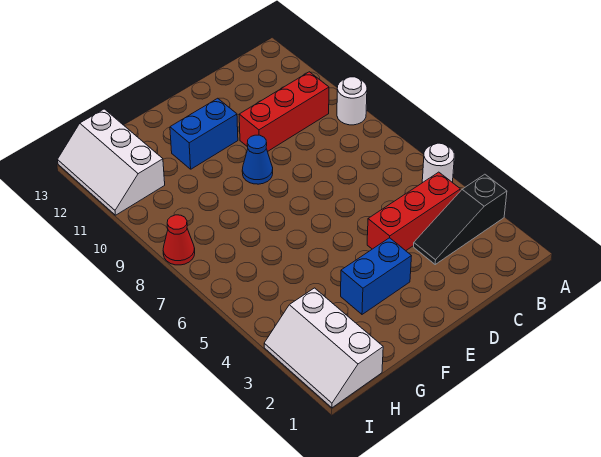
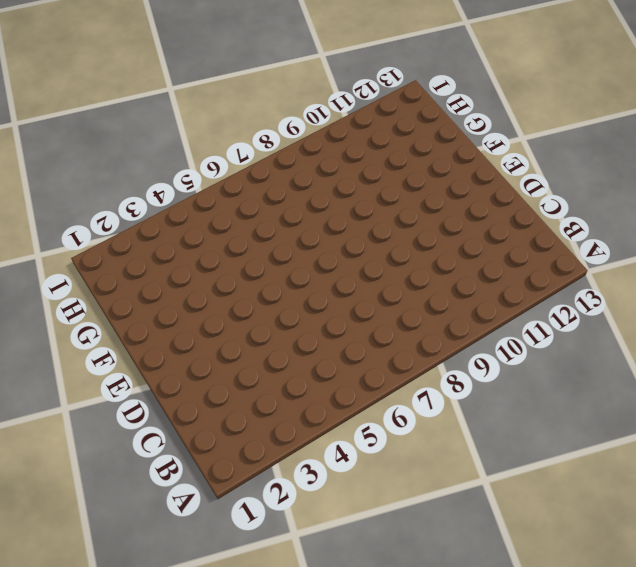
none -> black slope A3:C3 level 1 top A
none -> white round brick A5 level 1

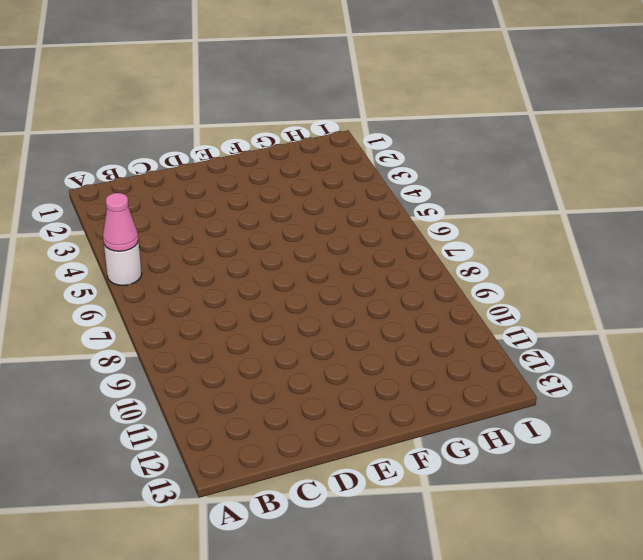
pink cone A5 level 2 -> none
none -> black slope A3:C3 level 1 top A
none -> white round brick A9 level 1

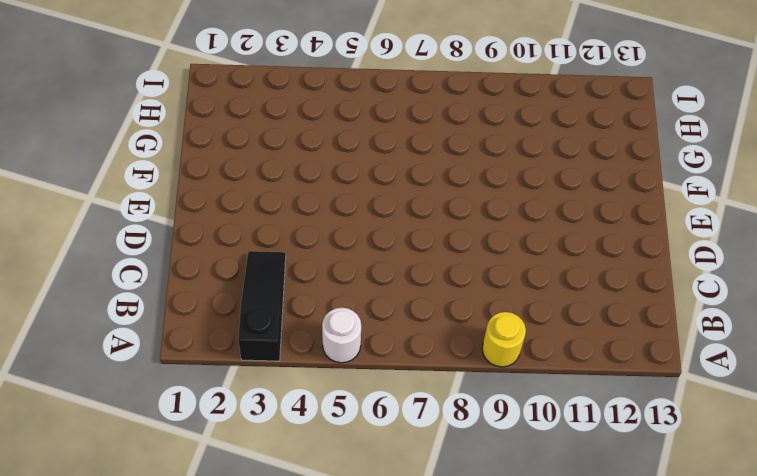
yellow round brick A9 level 1 -> white round brick A9 level 1
none -> red brick B4:D4 level 1
none -> red brick B10:D10 level 1

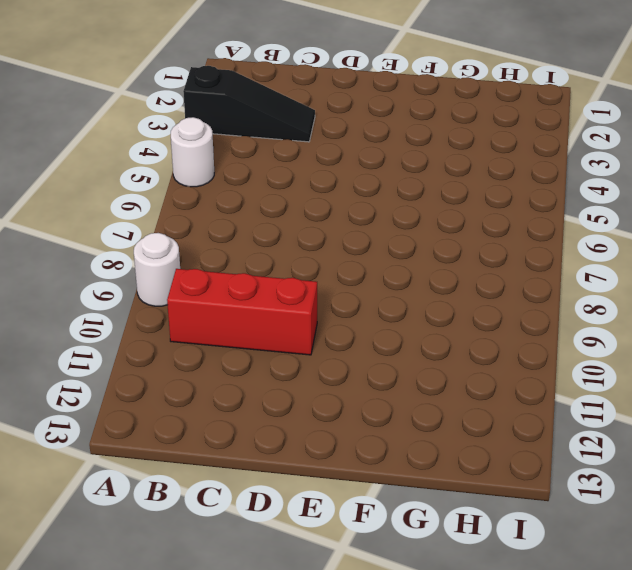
none -> red brick B4:D4 level 1
none -> blue brick E3:F3 level 1

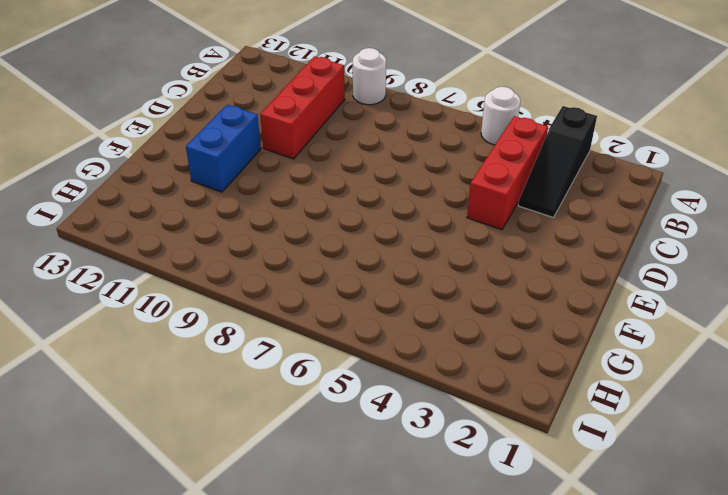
none -> blue brick E3:F3 level 1
none -> blue cone E9 level 1

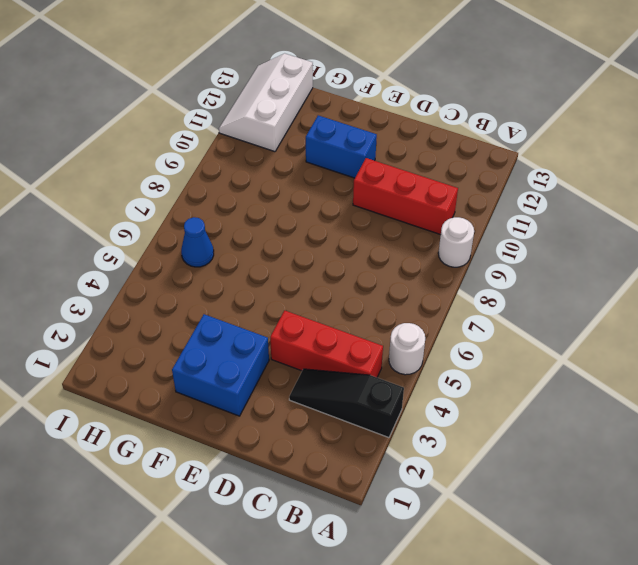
blue brick E2:F3 level 1 -> blue brick E3:F3 level 1
blue cone H6 level 1 -> blue cone E9 level 1
none -> white slope H1:I3 level 1 top H
none -> red cone I8 level 1

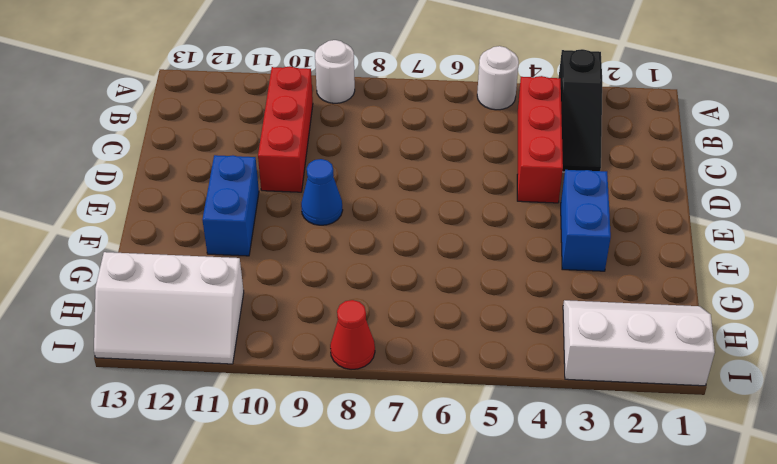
white slope H1:I3 level 1 top I -> white slope H1:I3 level 1 top H

